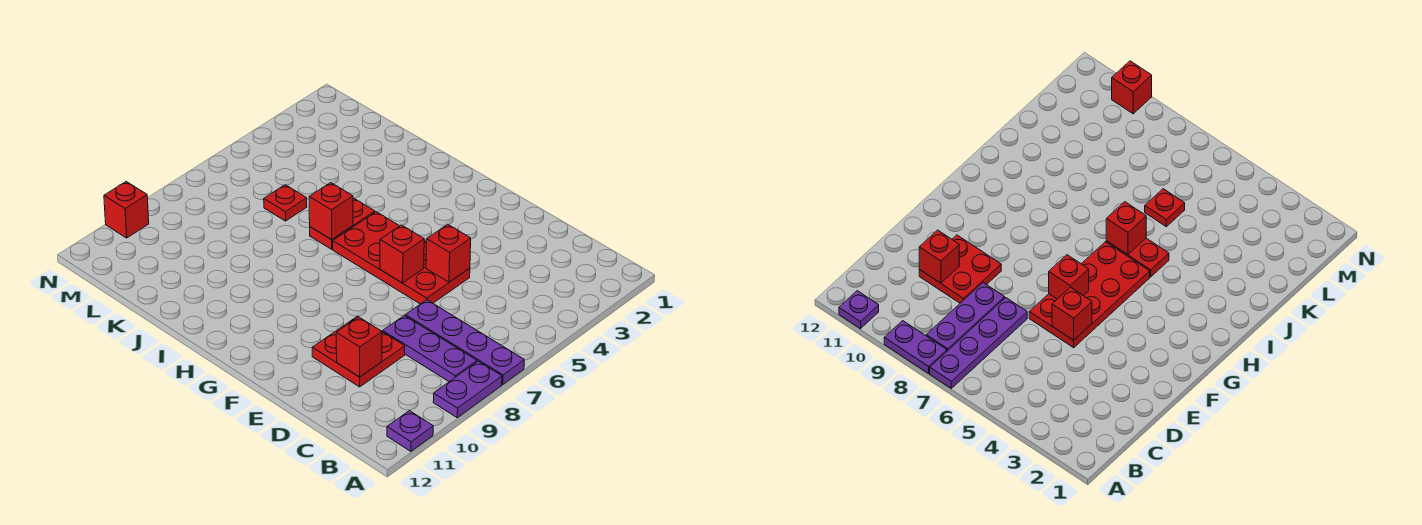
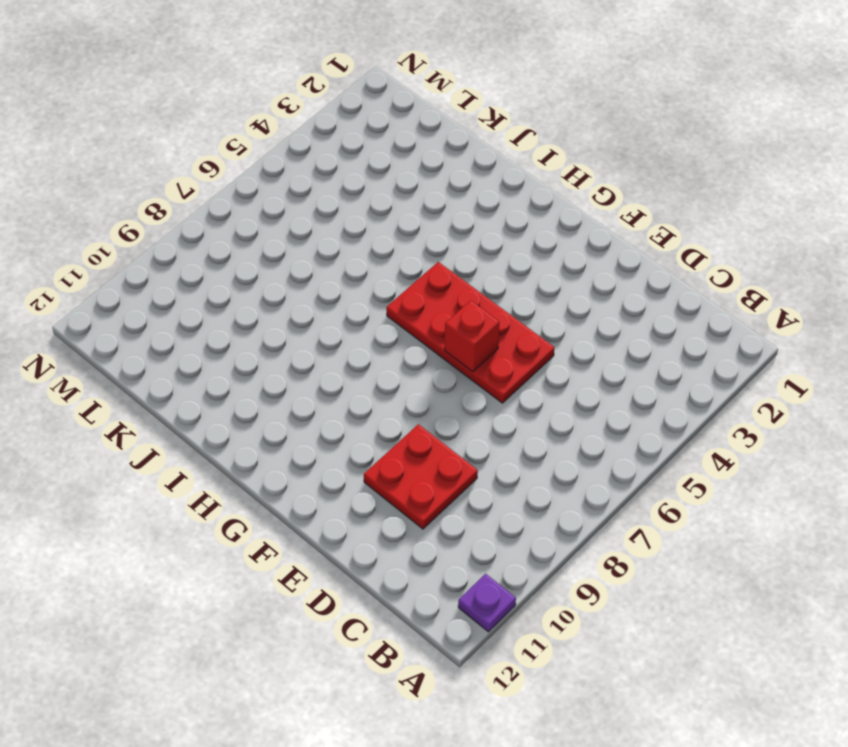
none -> purple plate A7:D7 level 1
none -> purple plate A8:A9 level 1
none -> purple plate B8:D8 level 1

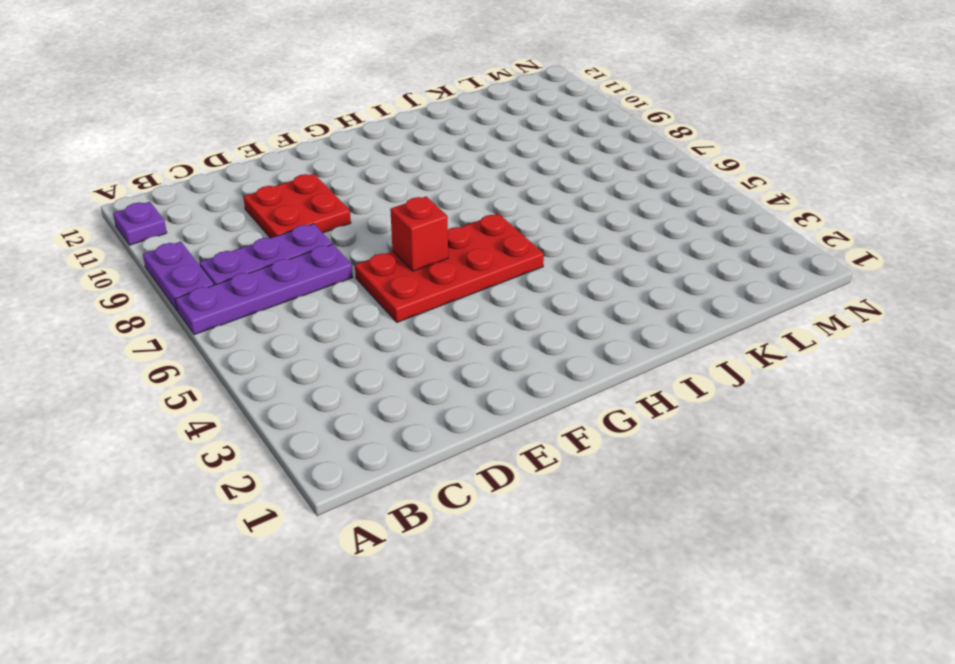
none -> red plate I5:I6 level 1
none -> red plate K6 level 1
none -> red brick N10 level 1

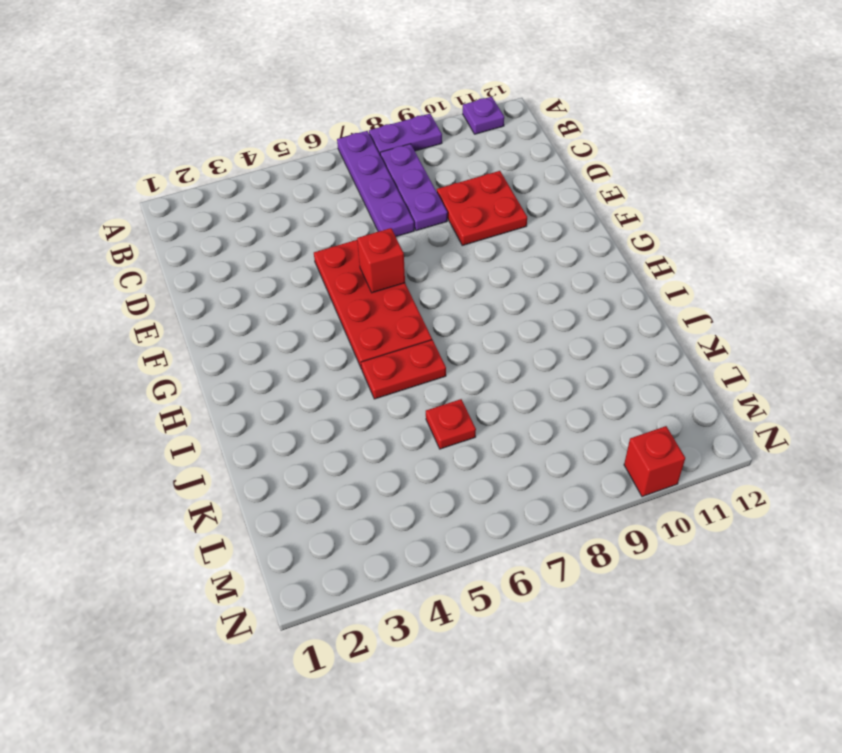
none -> red brick D10 level 2
none -> red brick E5 level 2
none -> red brick I6 level 2

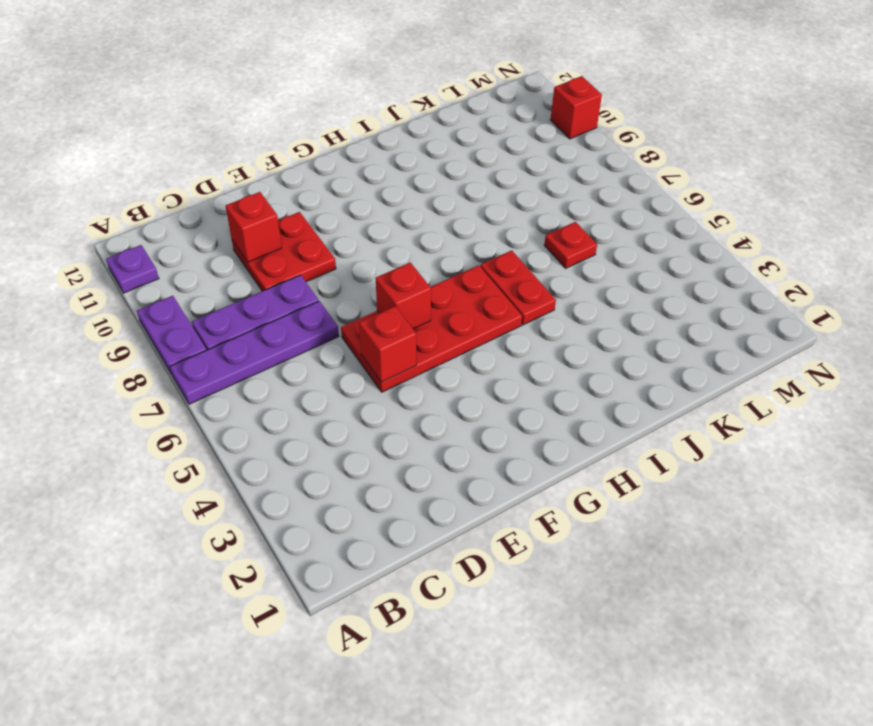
none -> red brick I6 level 2

